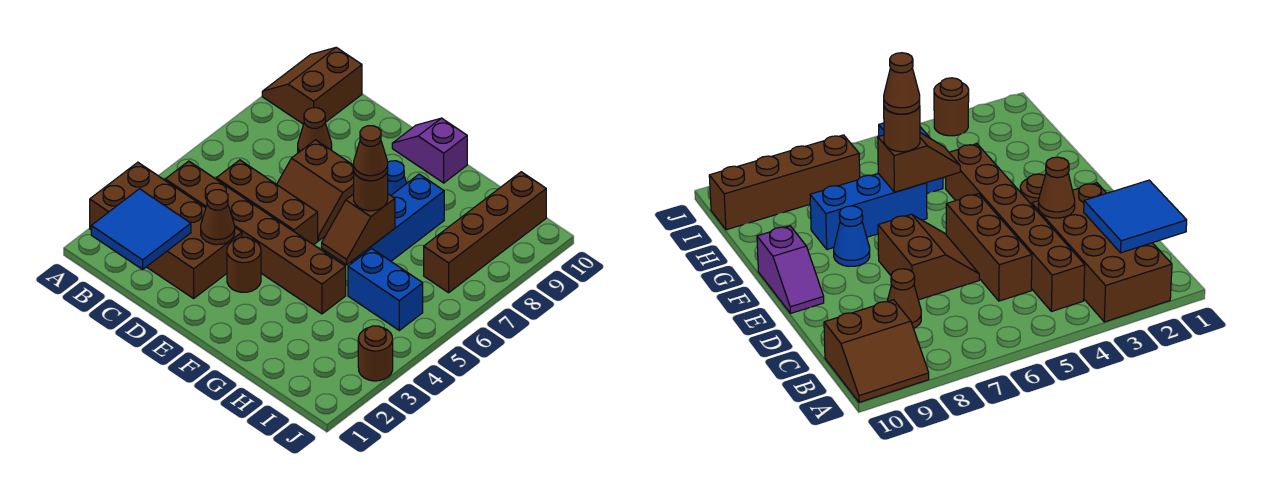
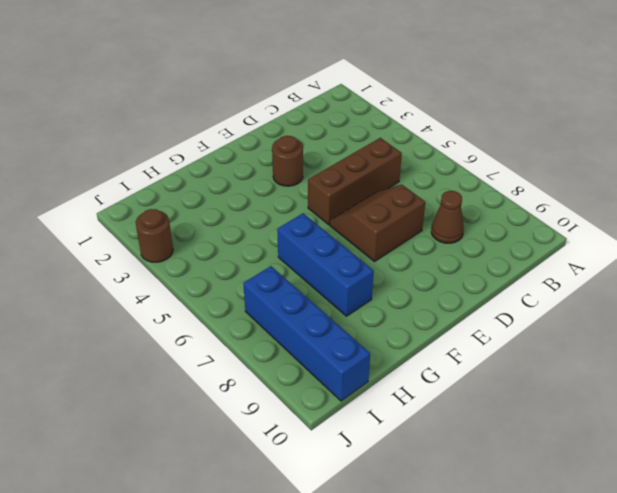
blue brick I7:I10 level 1 -> brown brick I7:I10 level 1
none -> brown brick A2:D3 level 1
none -> brown slope A9:B10 level 1 top B
none -> brown brick B4:G4 level 1

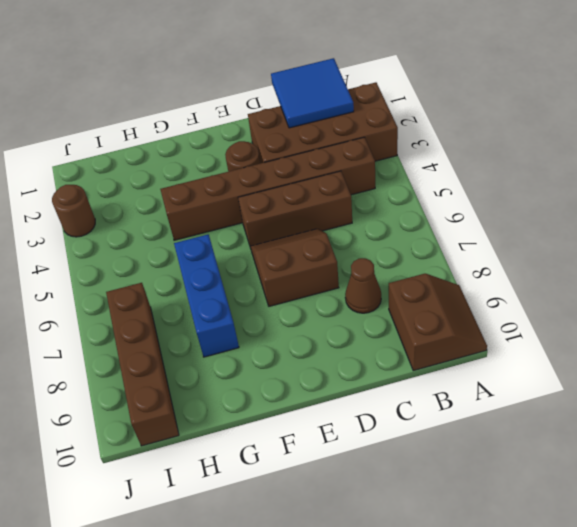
none -> purple slope E10:F10 level 1 top F
none -> blue cone F8 level 1
none -> blue brick H5:I5 level 1

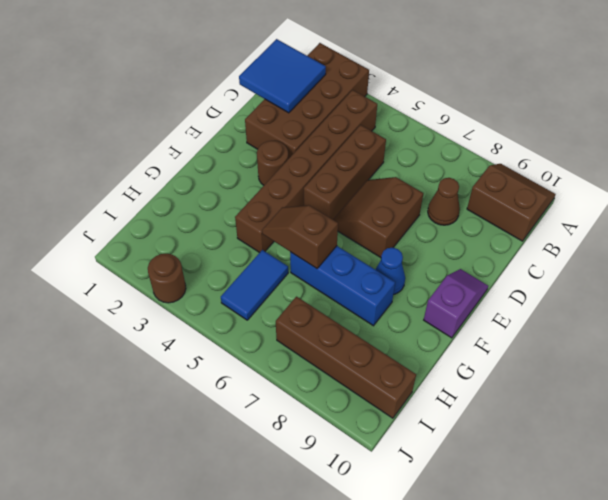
blue tile H5:I5 level 1 -> blue brick H5:I5 level 1
none -> brown cone D3 level 2
none -> brown round brick G6 level 3
none -> brown cone G6 level 4

